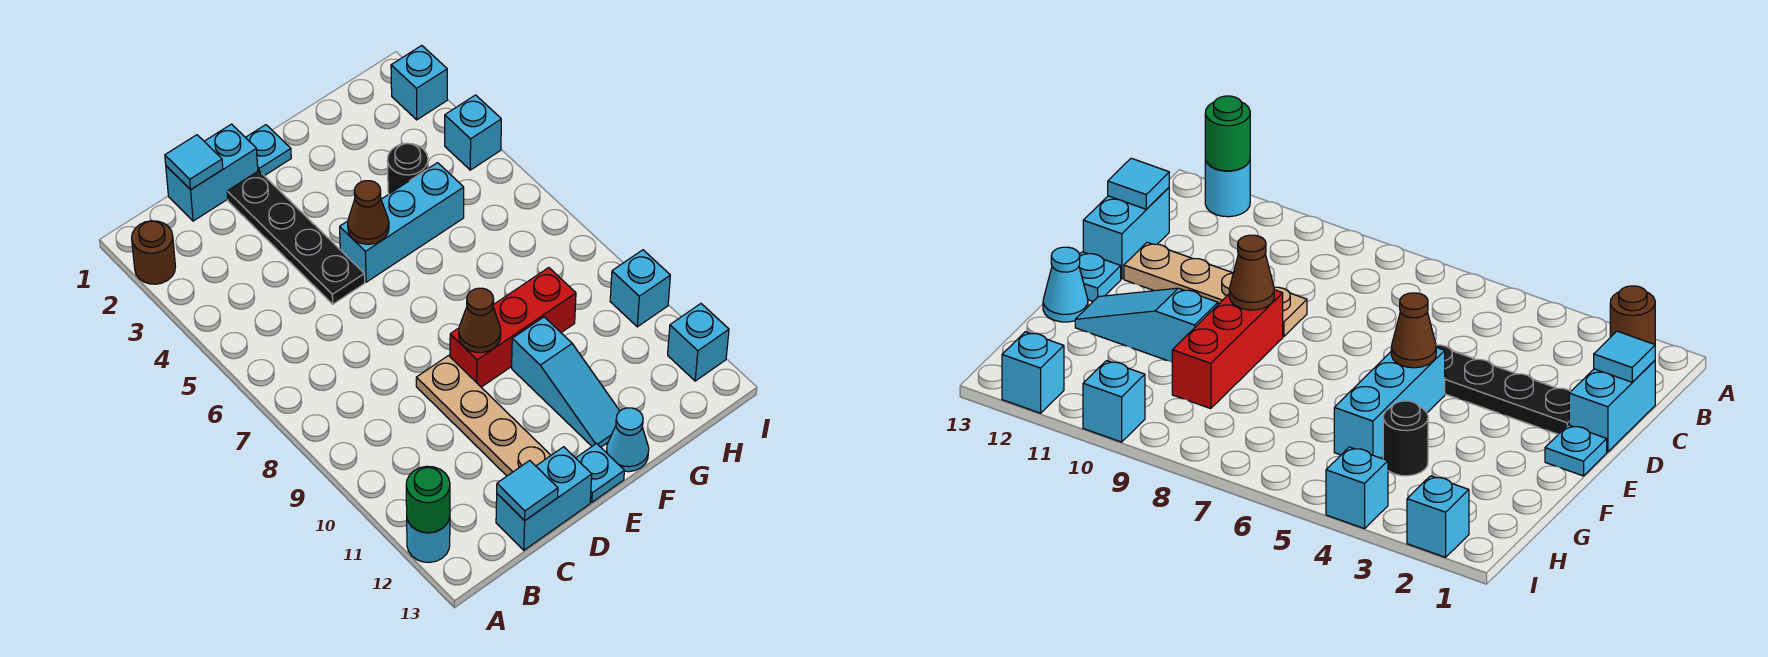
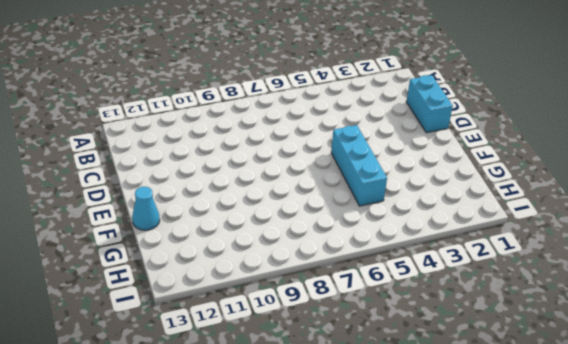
none -> brown round brick A2 level 1
none -> cyan round brick A12 level 1
none -> cyan brick C13:D13 level 1

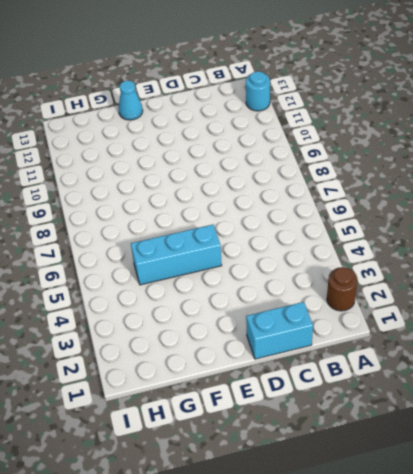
none -> cyan brick C13:D13 level 1
none -> black plate D2:D5 level 1
none -> tan plate D9:D12 level 1

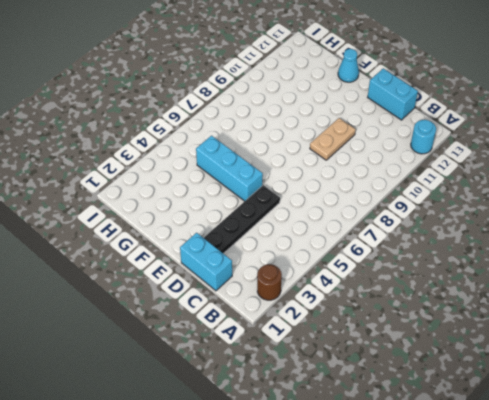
tan plate D9:D10 level 1 -> tan plate D9:D12 level 1
none -> cyan plate E1 level 1
none -> red brick E9:G9 level 1
none -> cyan plate E13 level 1

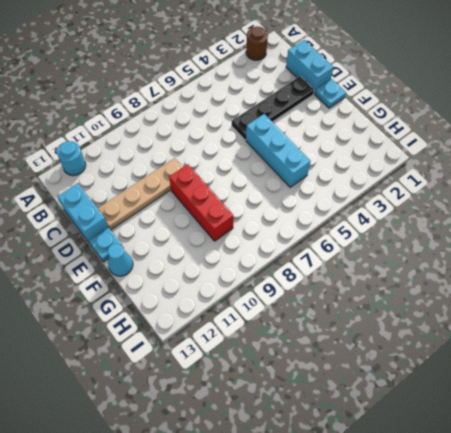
none -> cyan slope F10:F12 level 1 top 10
none -> black round brick G4 level 1
none -> cyan brick I2 level 1

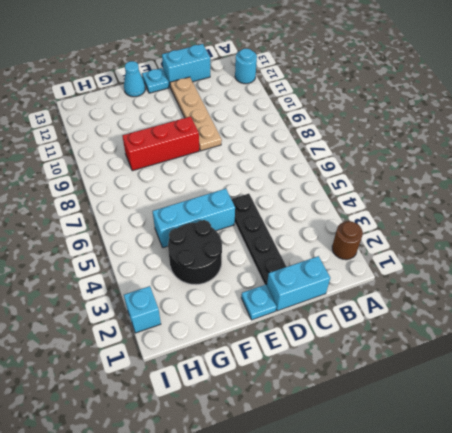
black round brick F3:G4 level 1 -> black round brick G4 level 1
none -> cyan slope F10:F12 level 1 top 10
none -> cyan brick I4 level 1
none -> cyan brick I10 level 1

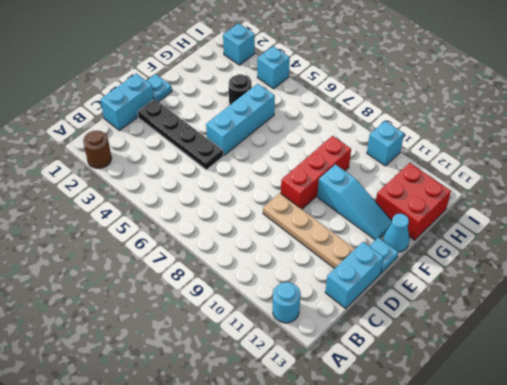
red brick G12:H13 level 1 -> none
none -> cyan brick I12 level 1
none -> green round brick A12 level 2
none -> cyan tile C1 level 2

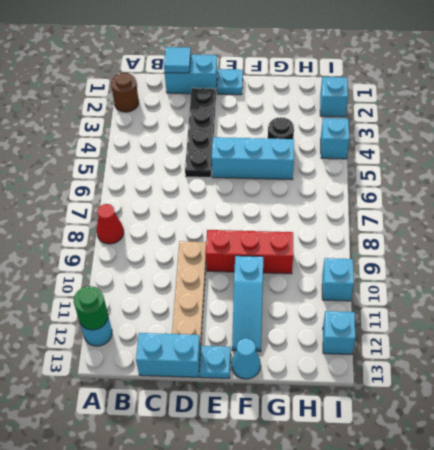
red cone A8 level 1 -> none
none -> cyan tile C13 level 2
none -> brown cone E5 level 2
none -> brown cone E9 level 2

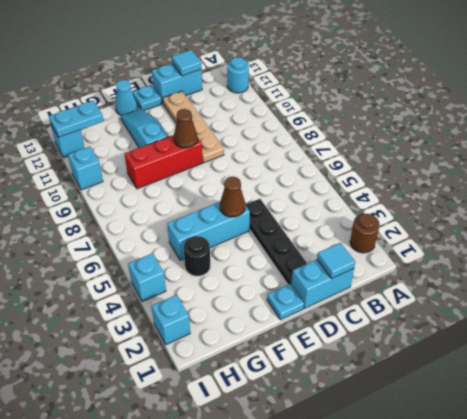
cyan plate H12:I12 level 2 -> none
none -> green round brick A12 level 2

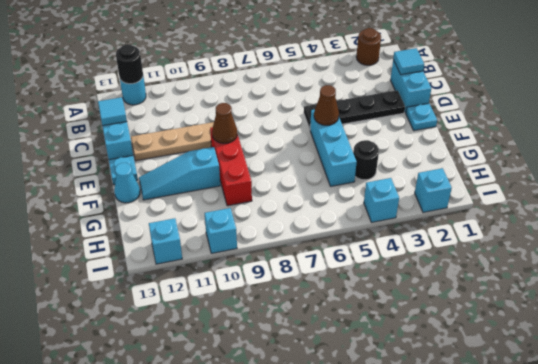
black round brick A12 level 2 -> green round brick A12 level 2

